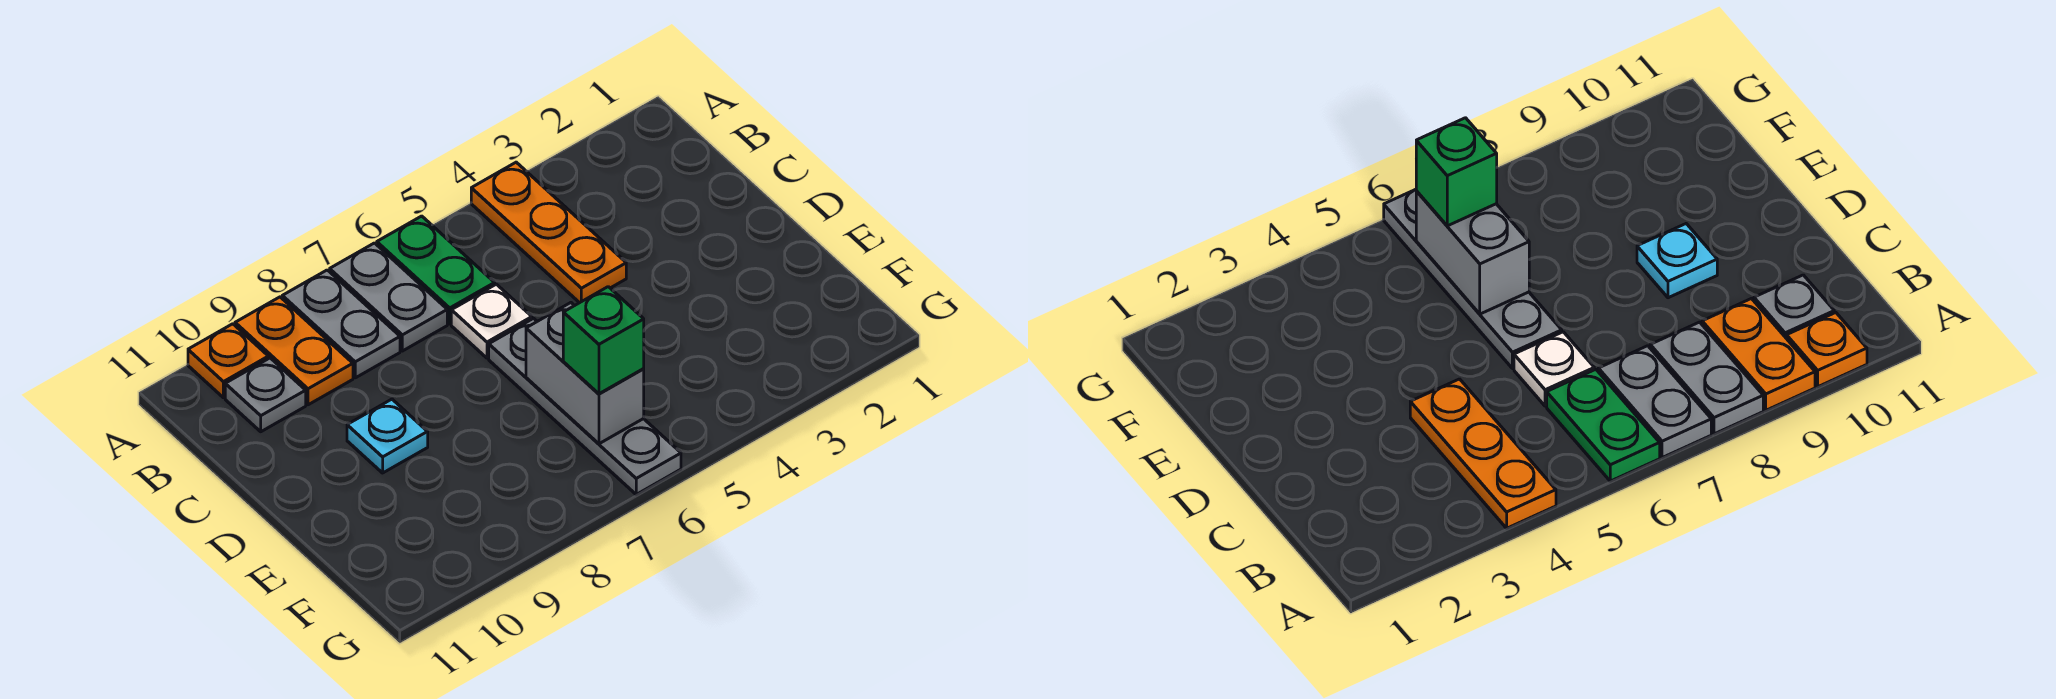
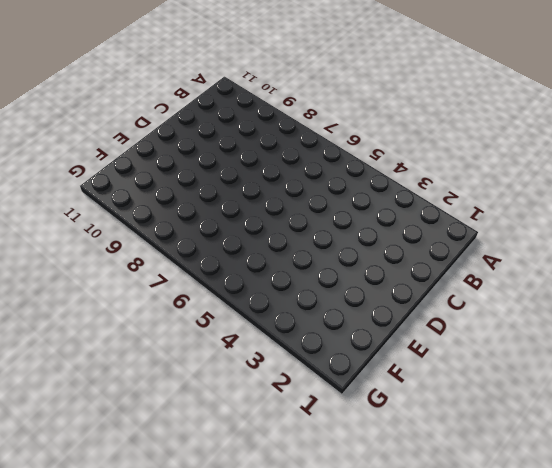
none -> orange plate A4:C4 level 1
none -> green plate A6:B6 level 1
none -> grey plate A7:B7 level 1

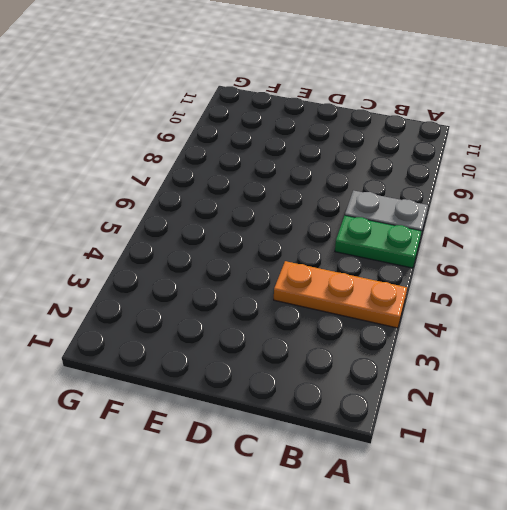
none -> grey plate A8:B8 level 1
none -> orange plate A9:B9 level 1
none -> orange plate A10 level 1

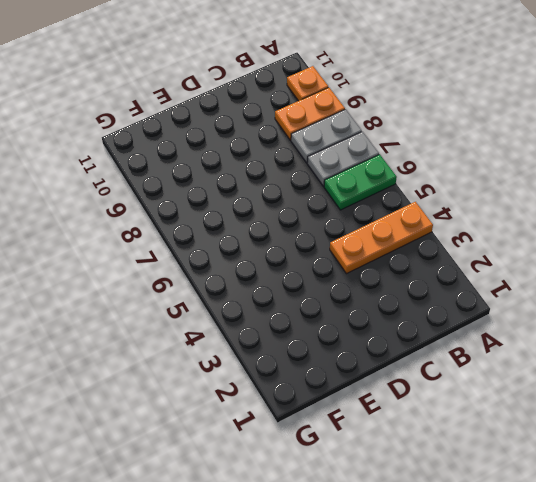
none -> grey plate B10 level 1
none -> white plate C6 level 1
none -> grey plate D6:G6 level 1

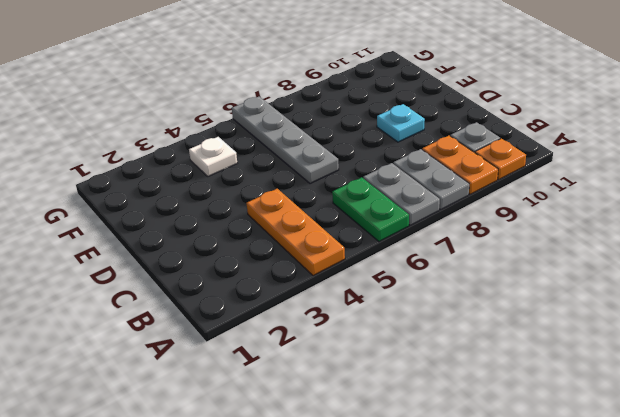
white plate F4 level 1 -> white plate C6 level 1
none -> grey brick E6:F6 level 2
none -> green brick F6 level 3

